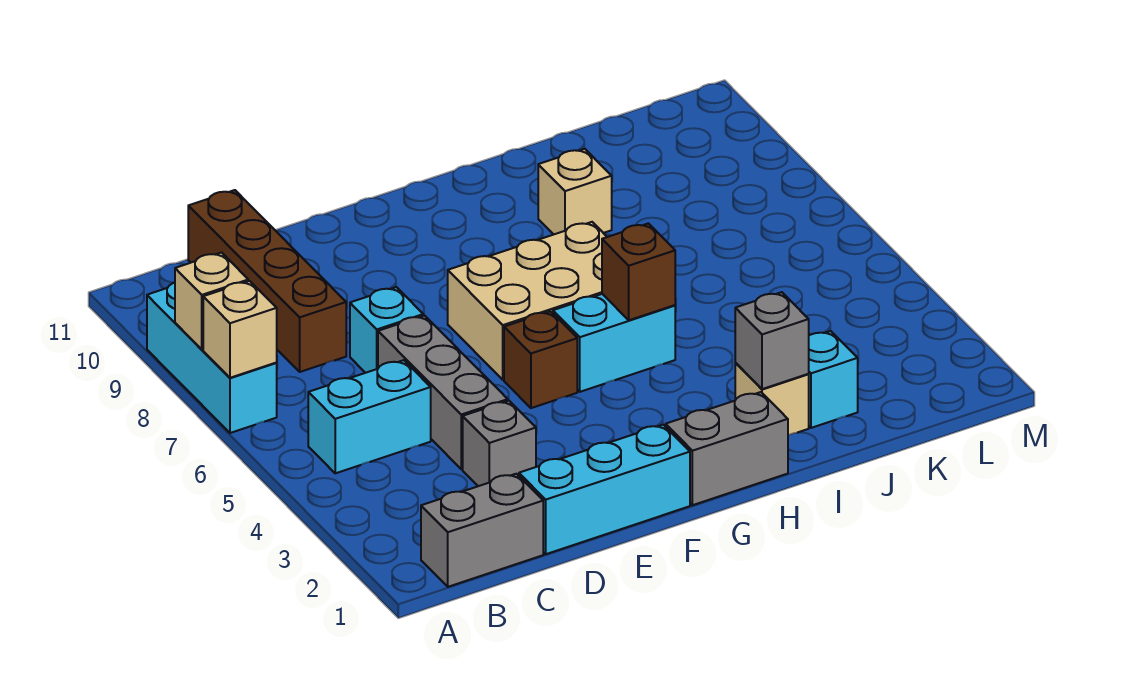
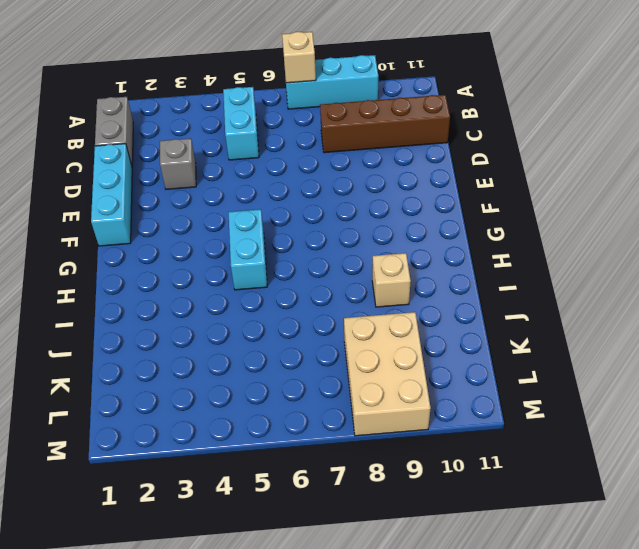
tan brick K8:M9 level 1 -> tan brick F6:H7 level 1
none -> grey brick D4:D6 level 1
none -> cyan brick D7 level 1
none -> brown brick F5 level 1

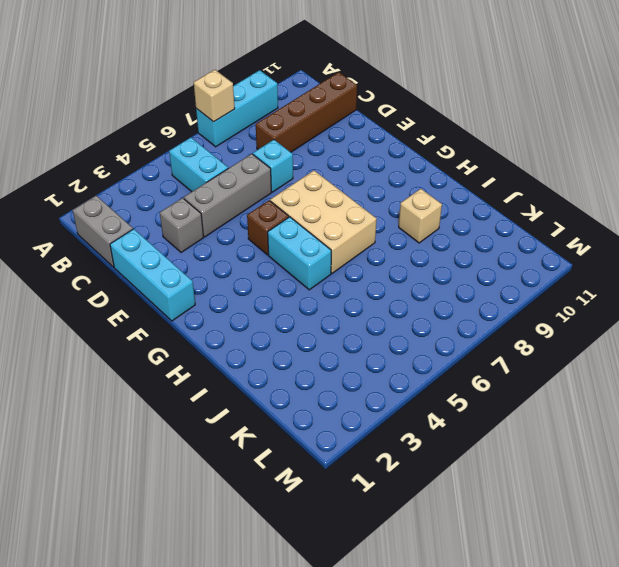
none -> grey brick G1:H1 level 1
none -> tan brick I2 level 1
none -> cyan brick J2 level 1

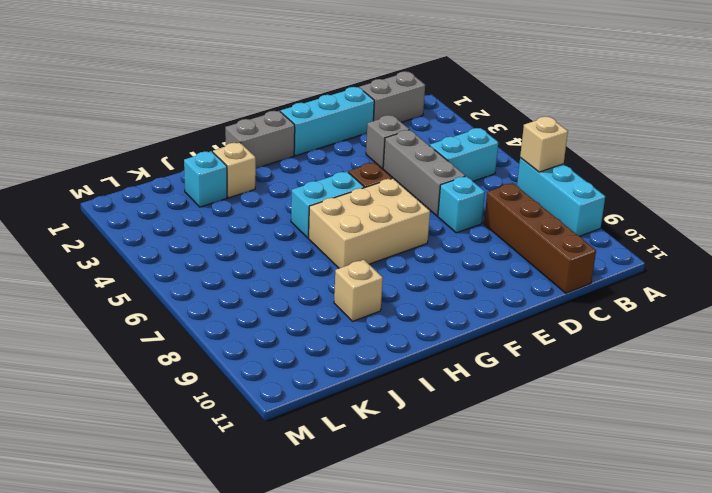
none -> tan brick A8 level 2
none -> brown brick H5 level 2
none -> grey brick I2 level 2

